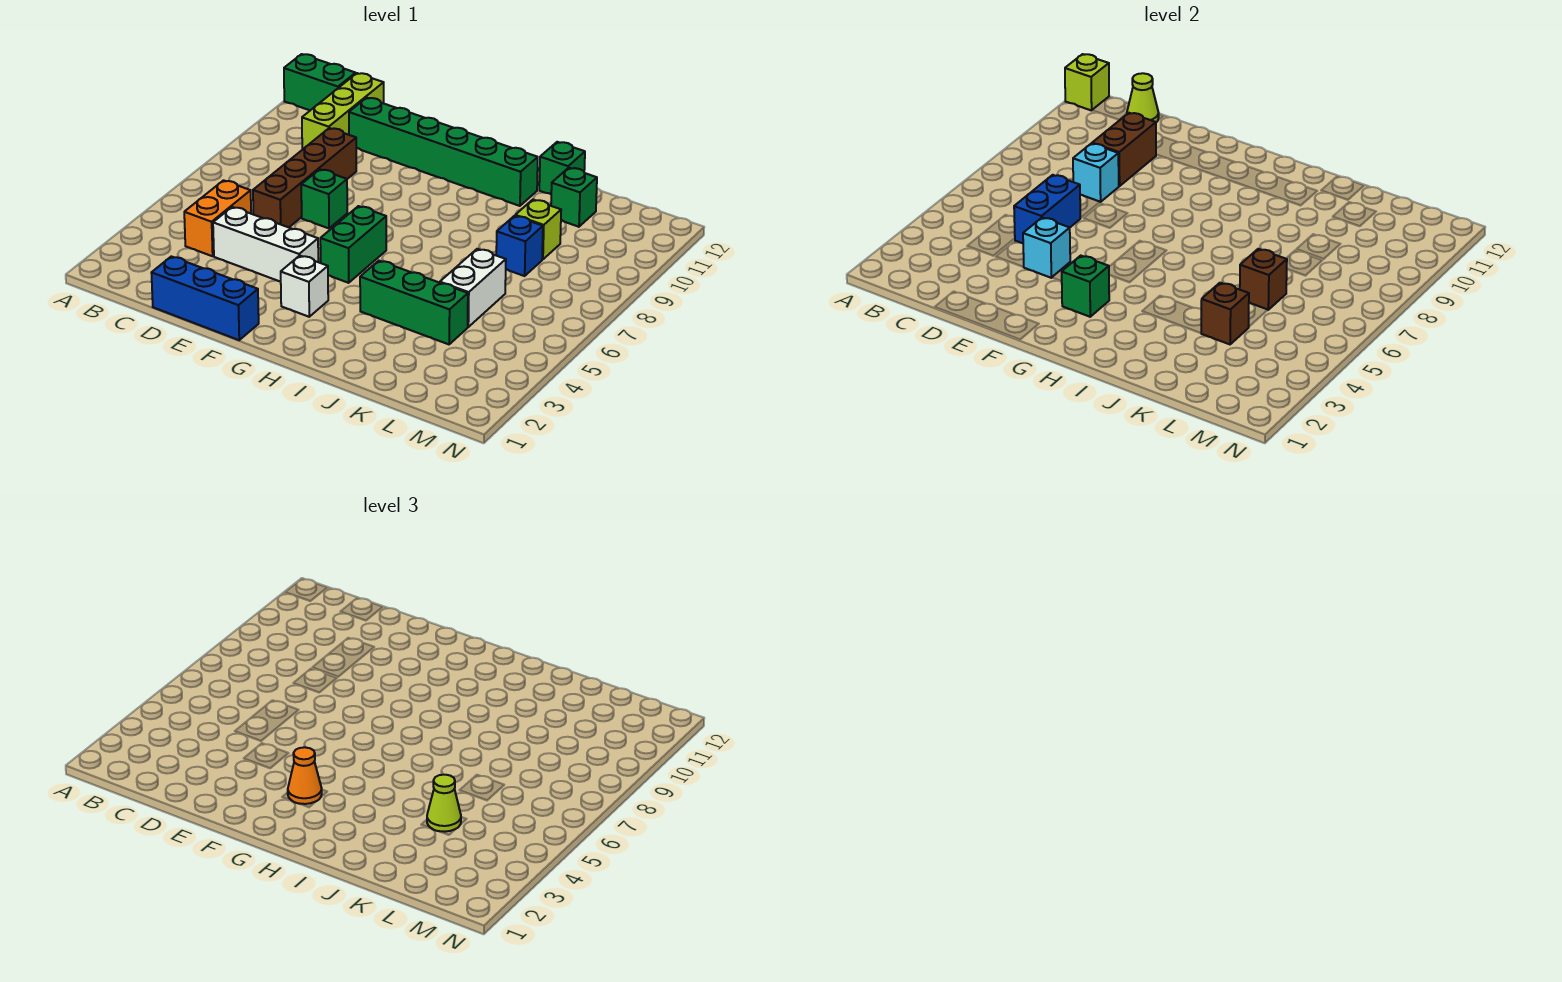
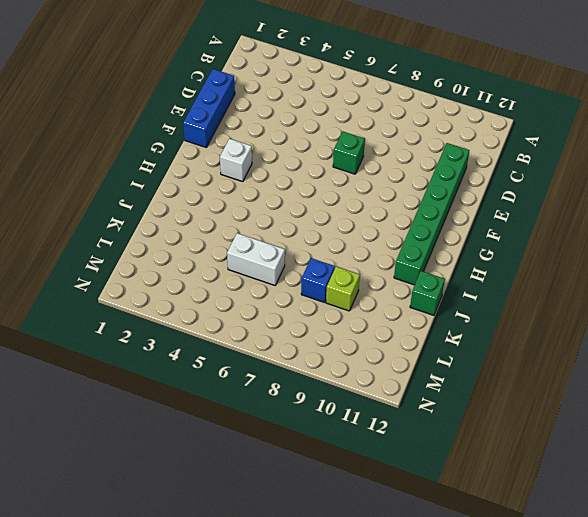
none -> green brick A12:B12 level 1
none -> orange brick C4:C5 level 1
none -> lime brick C10:C12 level 1

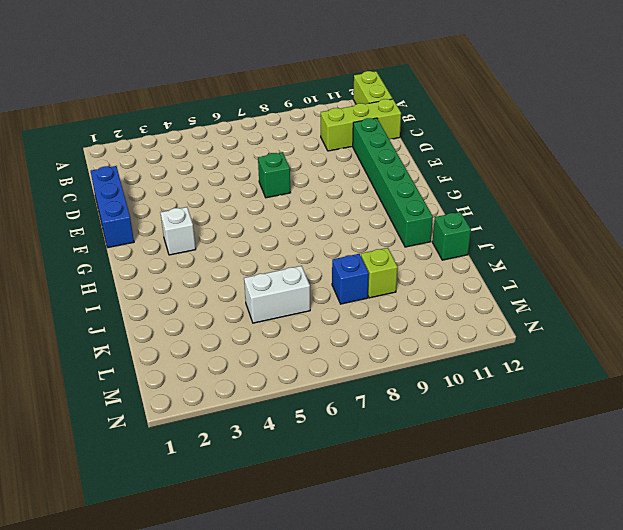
lime brick A12:B12 level 1 -> green brick A12:B12 level 1
none -> orange brick C4:C5 level 1
none -> white brick D4:F4 level 1
none -> brown brick D6:D9 level 1

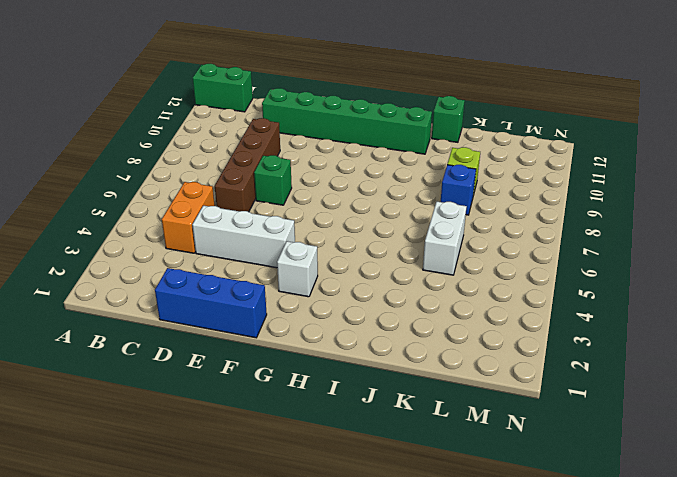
none -> lime brick C10:C12 level 1
none -> green brick G5:G6 level 1
none -> green brick I4:K4 level 1

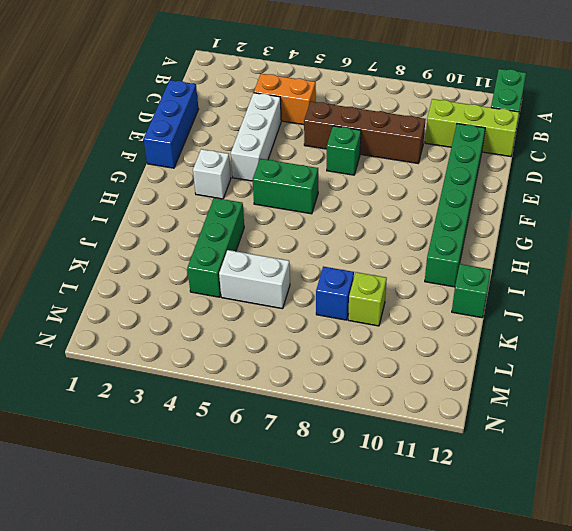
none -> green brick K11 level 1
none -> lime brick A12 level 2
none -> lime cone C12 level 2

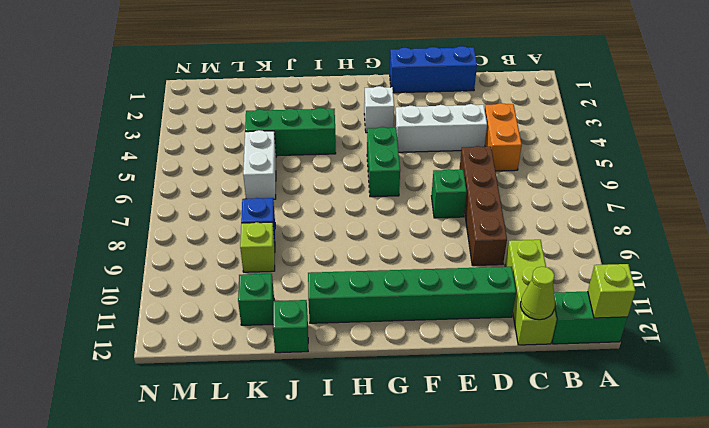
none -> blue brick D5:D6 level 2
none -> cyan brick D8 level 2
none -> brown brick D9:D10 level 2

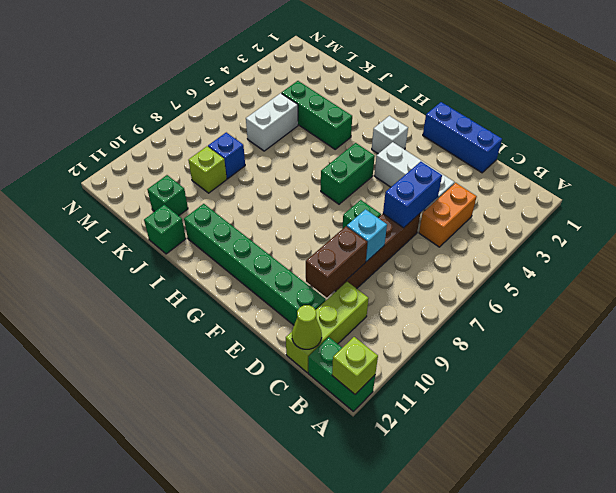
none -> cyan brick E4 level 2
none -> green brick G3 level 2
none -> brown brick K4 level 2

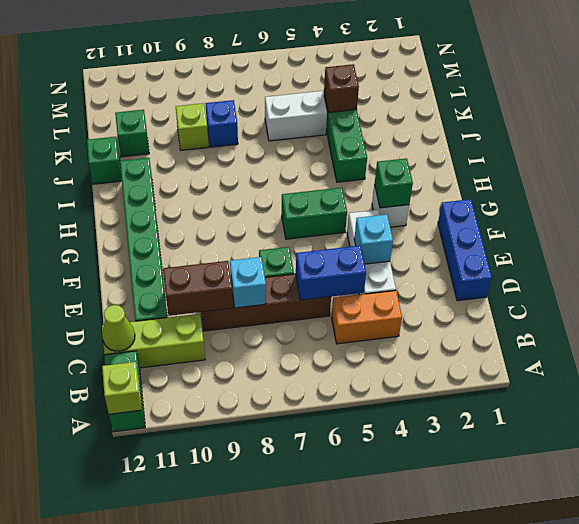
none -> brown brick K6 level 2
none -> orange cone G3 level 3
none -> lime cone K4 level 3

